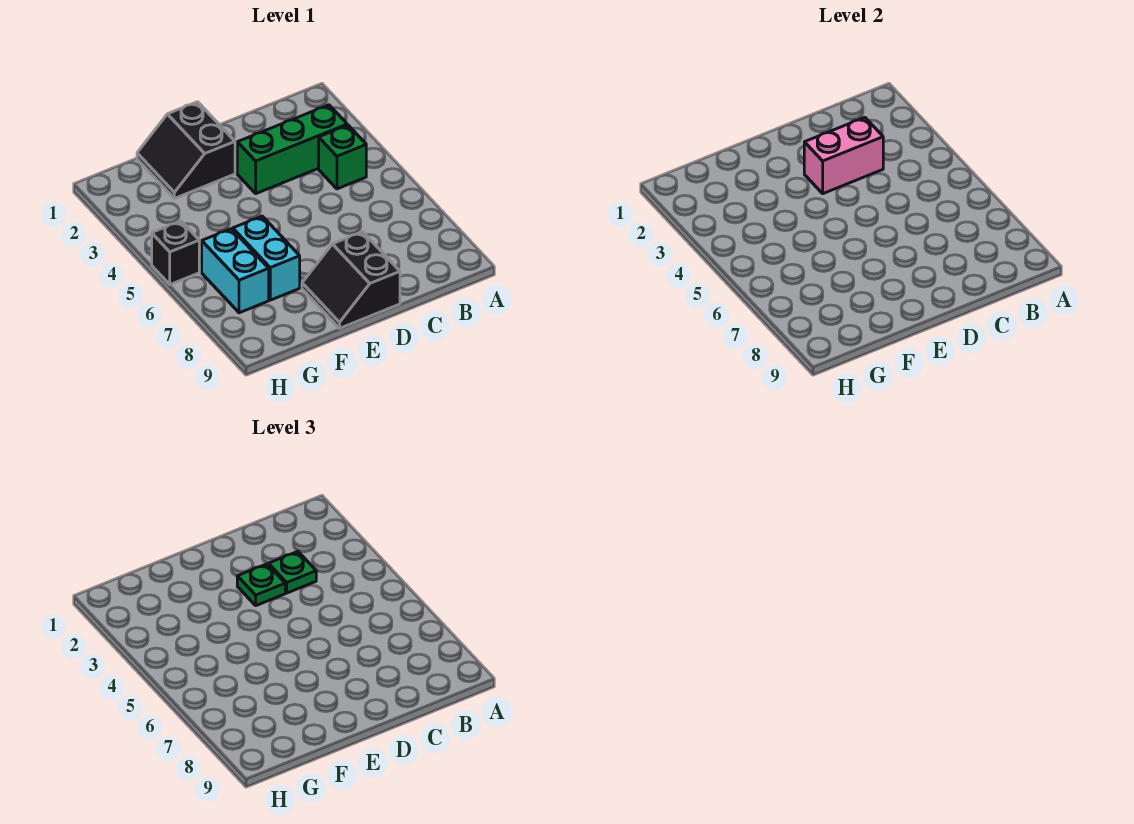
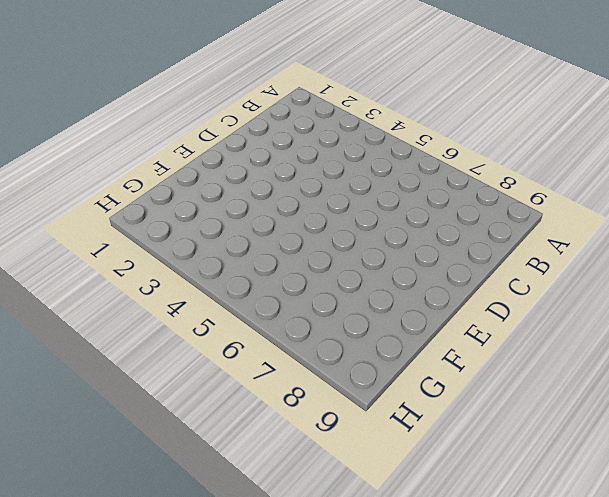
none -> green brick B3:D3 level 1
none -> green brick B4 level 1

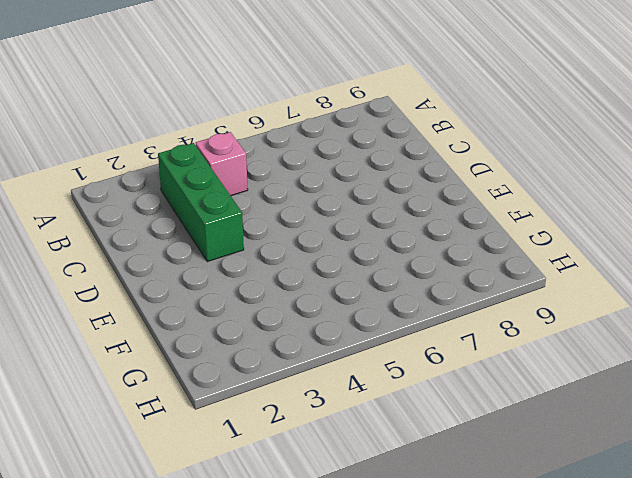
pink brick B4 level 1 -> green brick B4 level 1
none -> black slope D8:E9 level 1 top D
none -> black slope E1:F2 level 1 top E

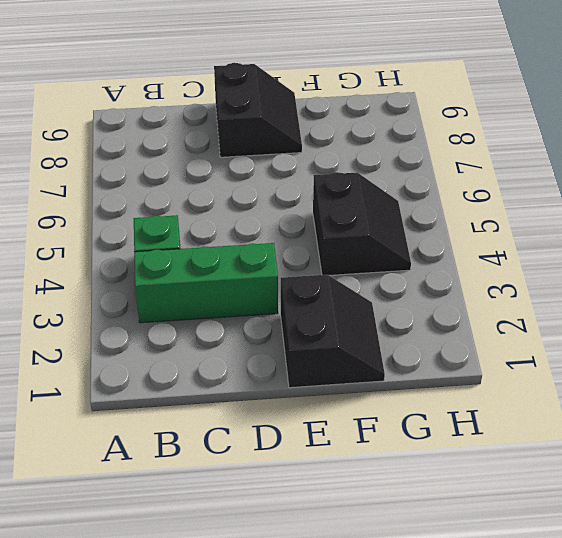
black slope F4:G5 level 1 top F -> none
none -> cyan brick F6:F7 level 1
none -> cyan brick G6:G7 level 1

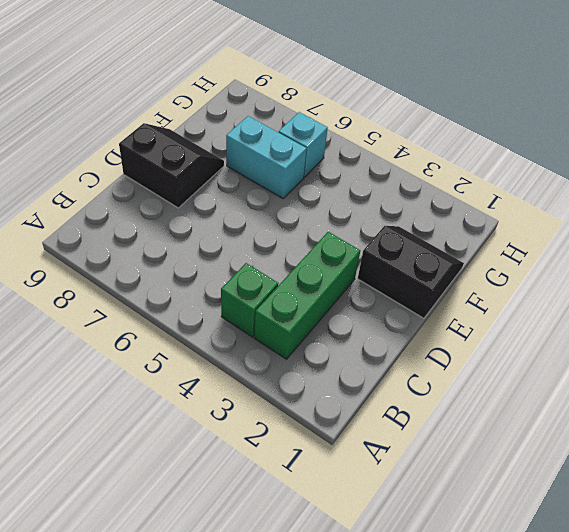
cyan brick G6 level 1 -> cyan brick G6:G7 level 1
none -> black brick H5 level 1
none -> pink brick C3:D3 level 2

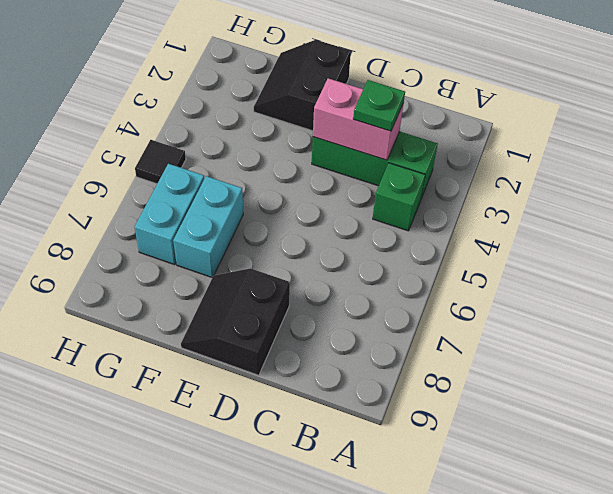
black tile H5 level 1 -> black brick H5 level 1
none -> green plate D3 level 3

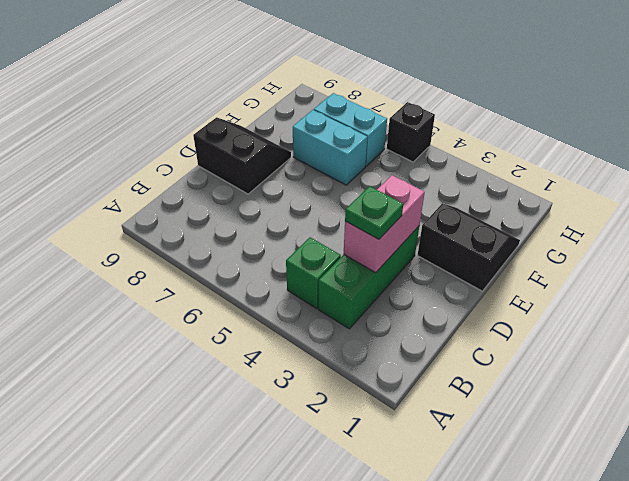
none -> green plate D3 level 3

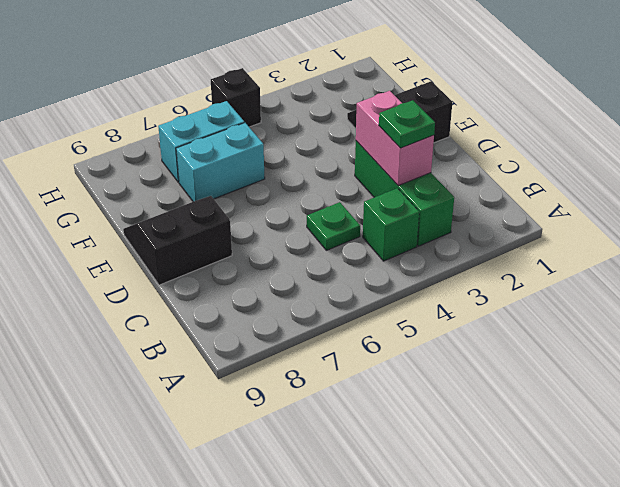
green plate C5 level 1 -> green plate D3 level 3

